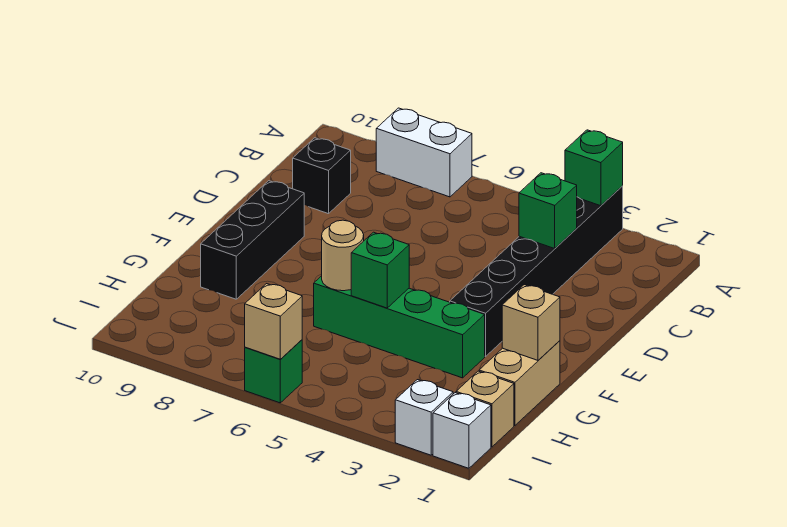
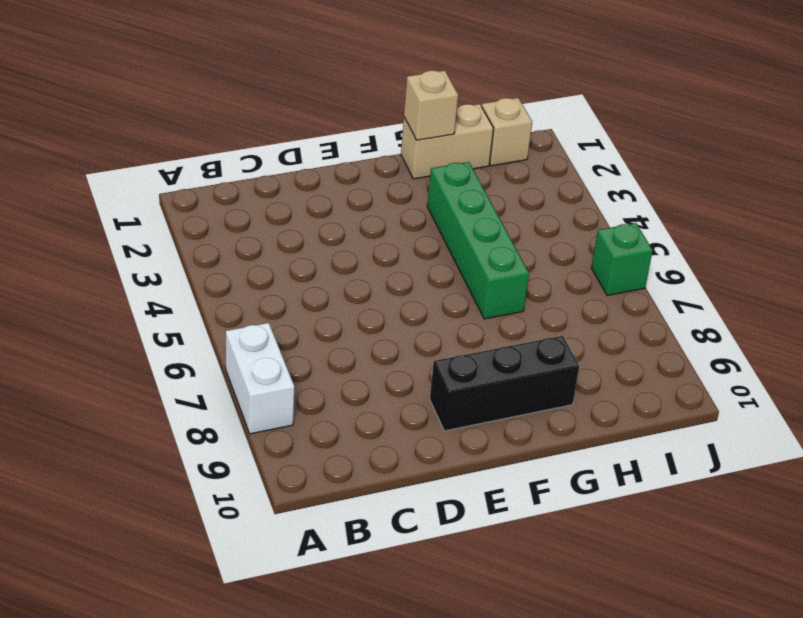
none -> black brick A3:F3 level 1
none -> black brick C9 level 1
none -> white brick J1 level 1

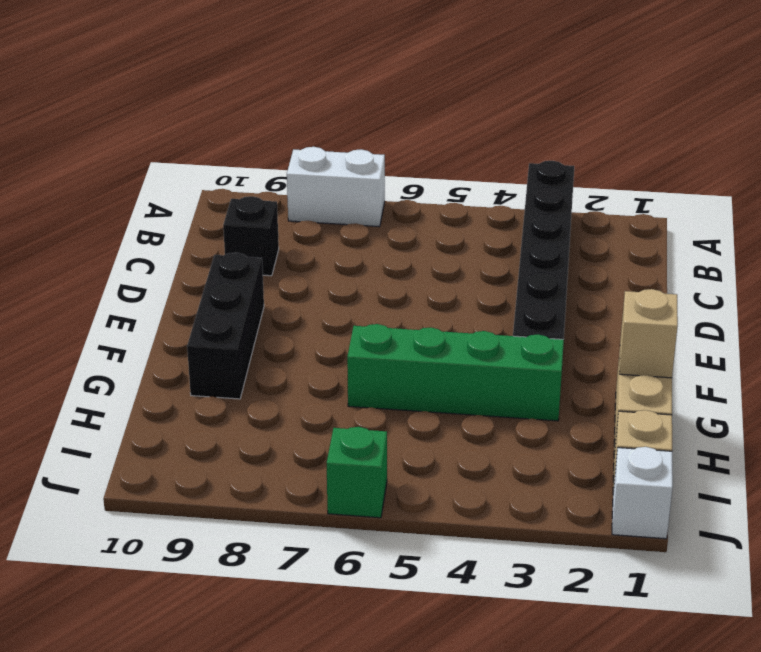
none -> white brick J2 level 1
none -> green brick A3 level 2
none -> green brick C3 level 2

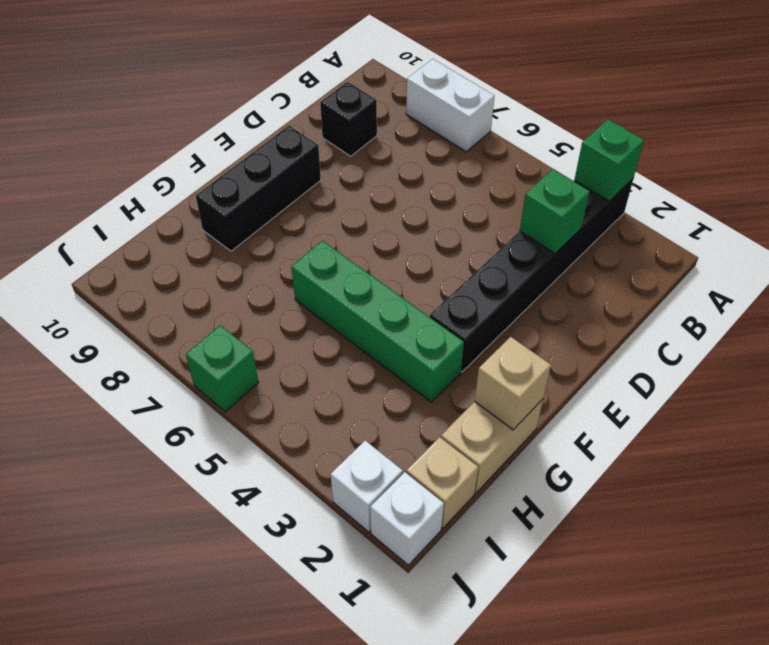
none -> green brick G5 level 2
none -> tan round brick G6 level 2
none -> tan brick J6 level 2

